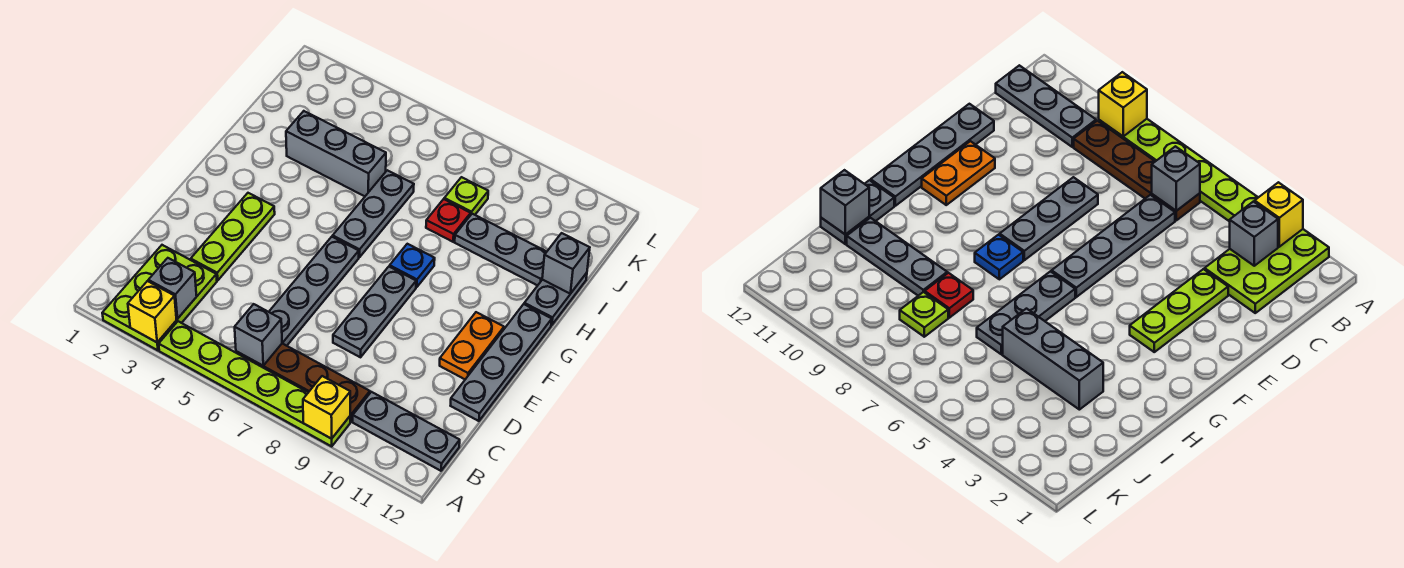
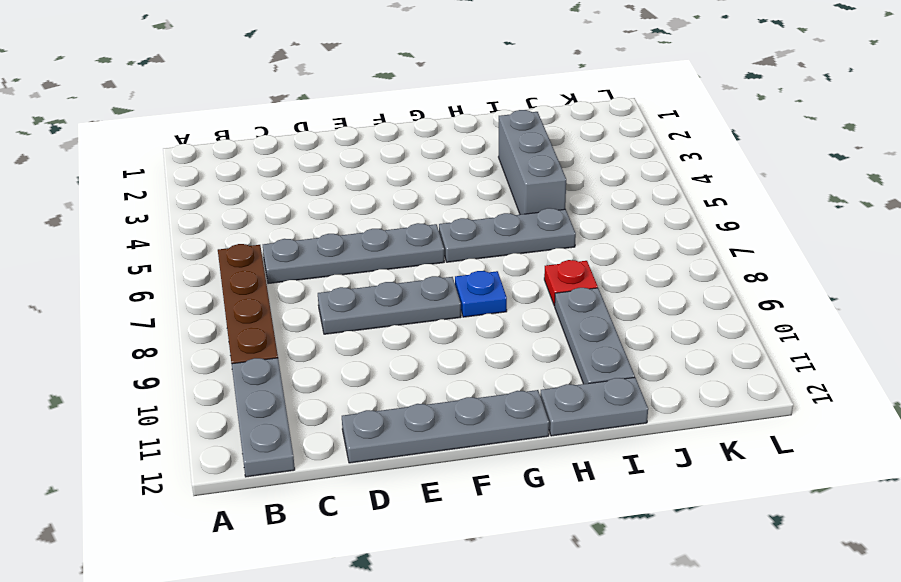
none -> lime plate A2:C3 level 1
none -> lime plate A4:A9 level 1
none -> lime plate D3:F3 level 1

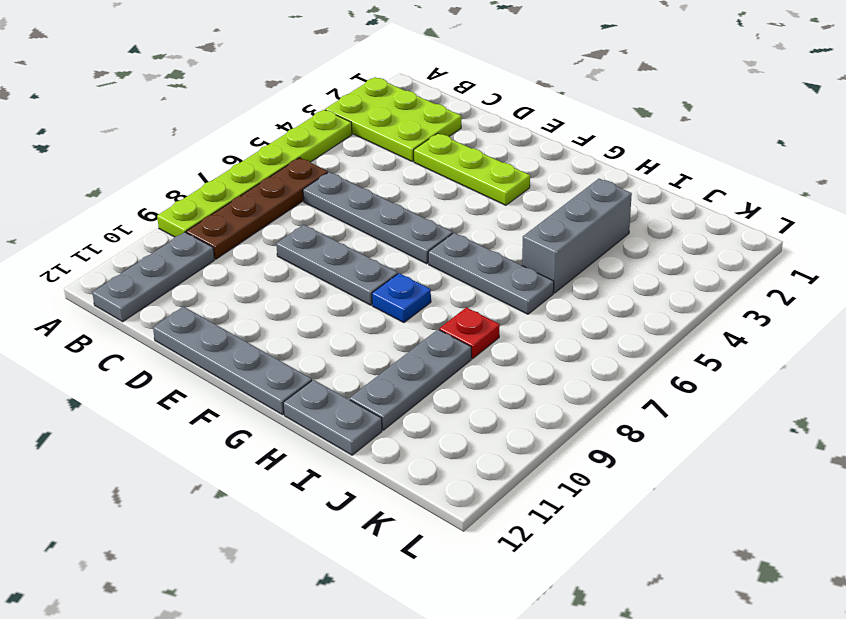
none -> orange plate E11:F11 level 1
none -> lime plate J8 level 1
none -> yellow brick A3 level 2

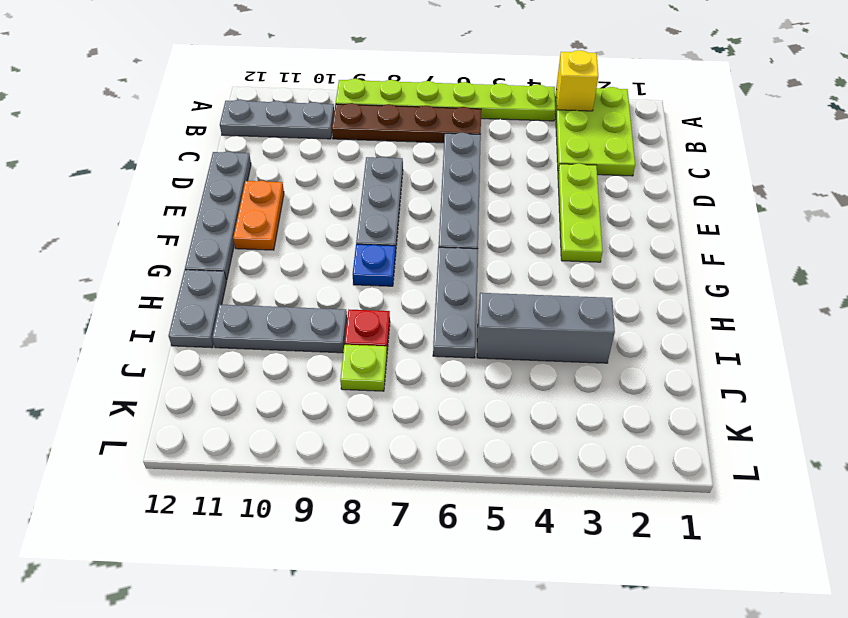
none -> yellow brick A9 level 2
none -> grey brick B3 level 2
none -> grey brick B6 level 2

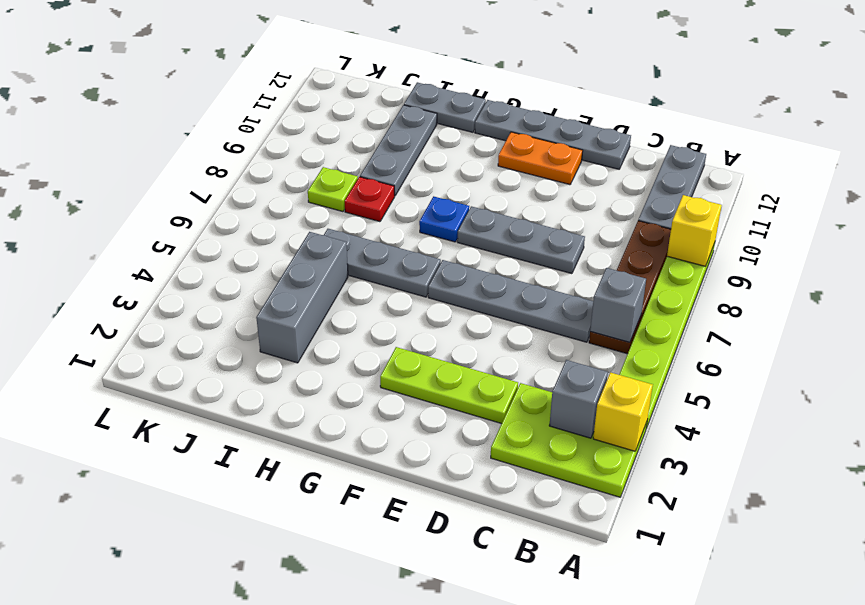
none -> grey brick I12 level 2

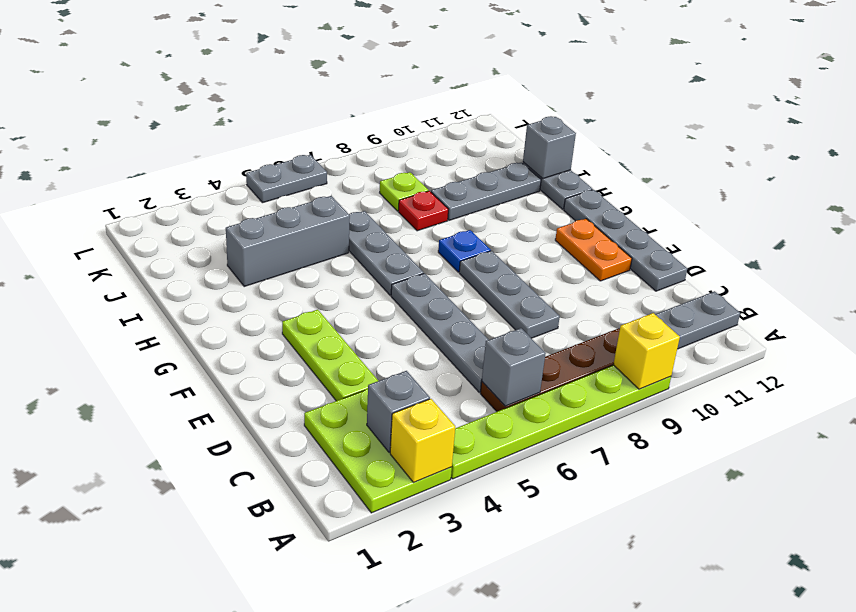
grey plate L5:L6 level 1 -> none

